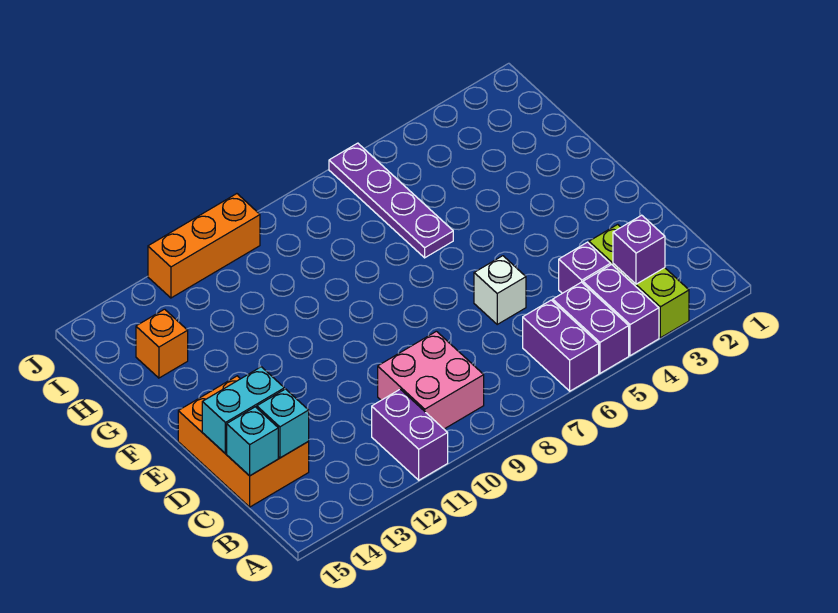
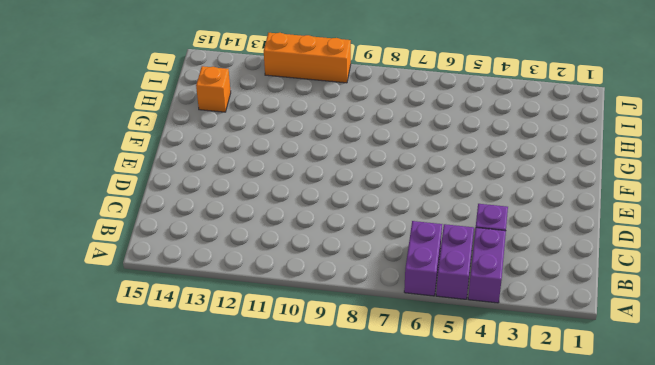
none -> lime brick A3:C3 level 1
none -> purple brick A11:B11 level 1
none -> pink brick B9:C10 level 1

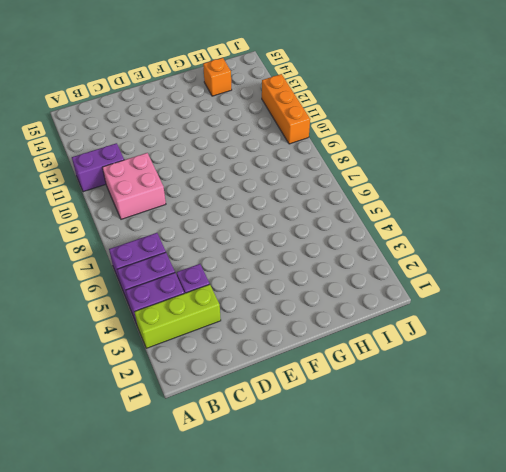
none -> orange brick C14:E15 level 1
none -> white brick D6 level 1
none -> purple plate G6:J6 level 1

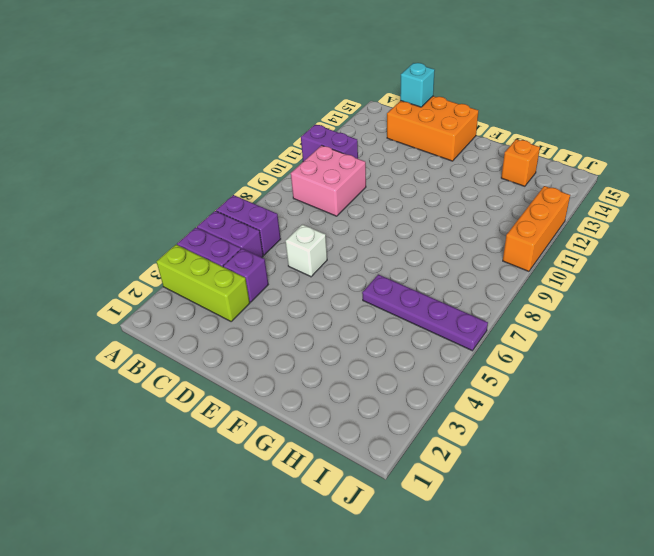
none -> purple brick B3 level 2
none -> cyan brick C14 level 2
none -> cyan brick D14:D15 level 2

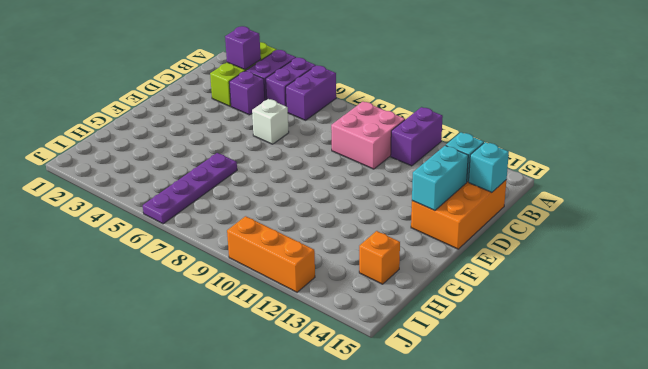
cyan brick D14:E14 level 2 -> cyan brick D14:D15 level 2

